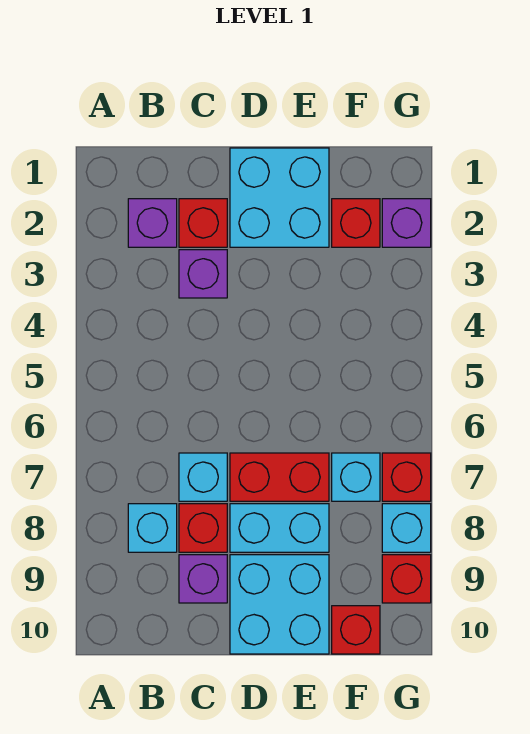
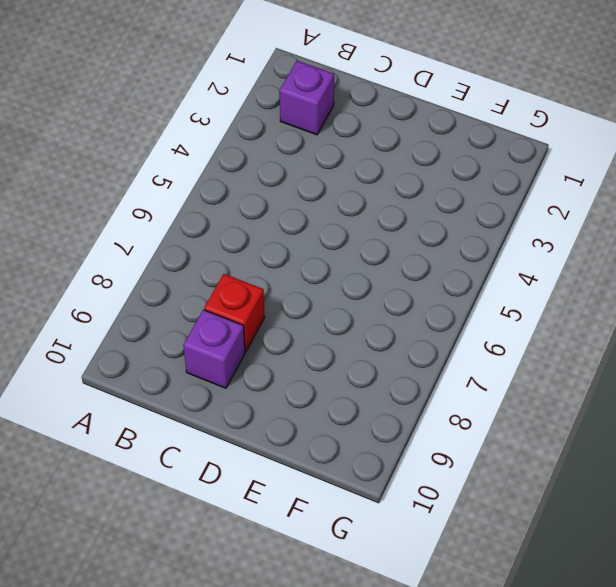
none -> cyan brick B8 level 1
none -> red brick C2 level 1
none -> purple brick C3 level 1

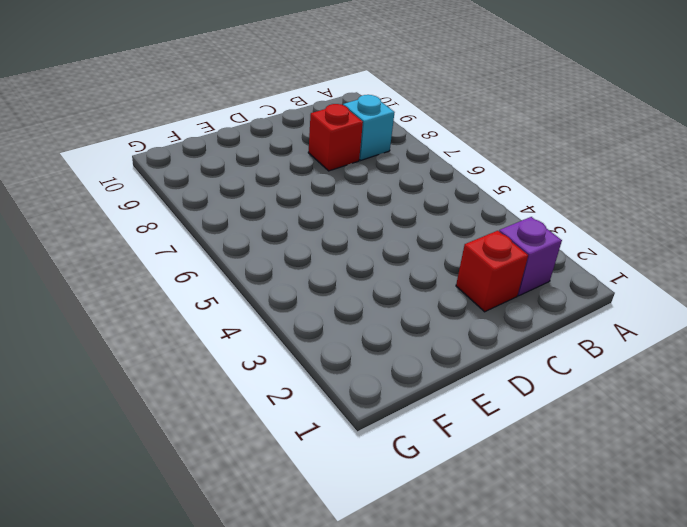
none -> purple brick C3 level 1
none -> cyan brick C7 level 1
none -> purple brick C9 level 1

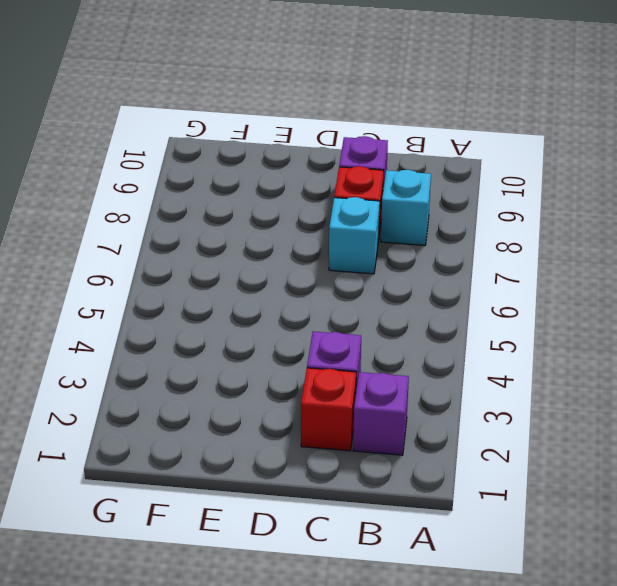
none -> cyan brick D1:E2 level 1
none -> red brick D7:E7 level 1
none -> cyan brick D8:E8 level 1

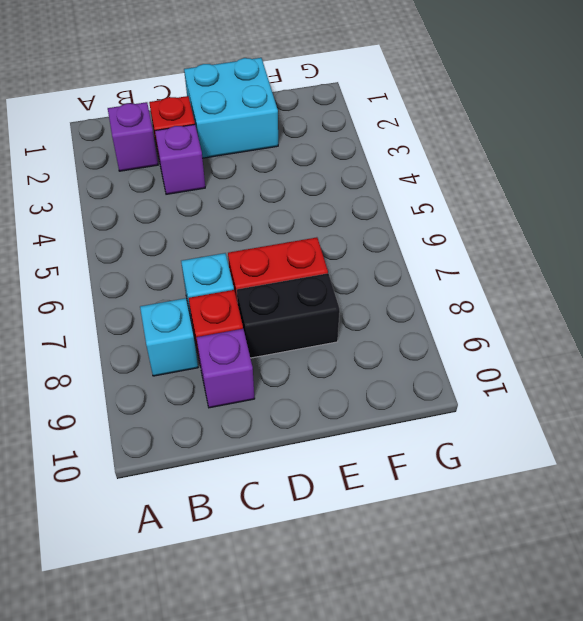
black brick D8:E8 level 1 -> cyan brick D8:E8 level 1
none -> cyan brick D9:E10 level 1
none -> red brick F2 level 1
none -> cyan brick F7 level 1

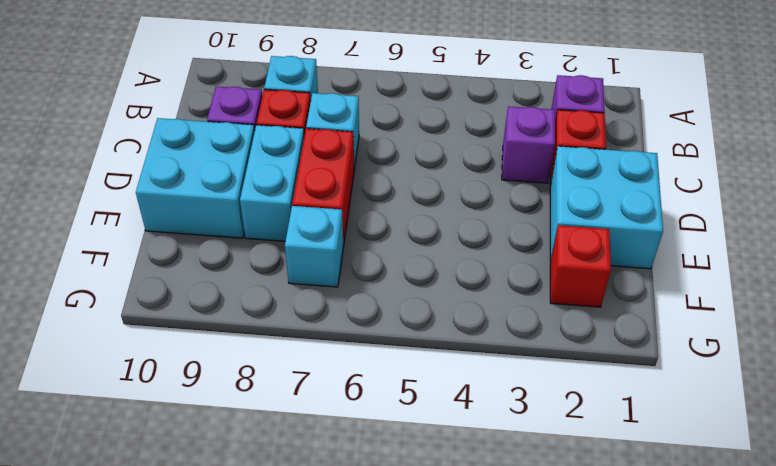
none -> red brick F10 level 1
none -> purple brick G2 level 1
none -> red brick G7 level 1

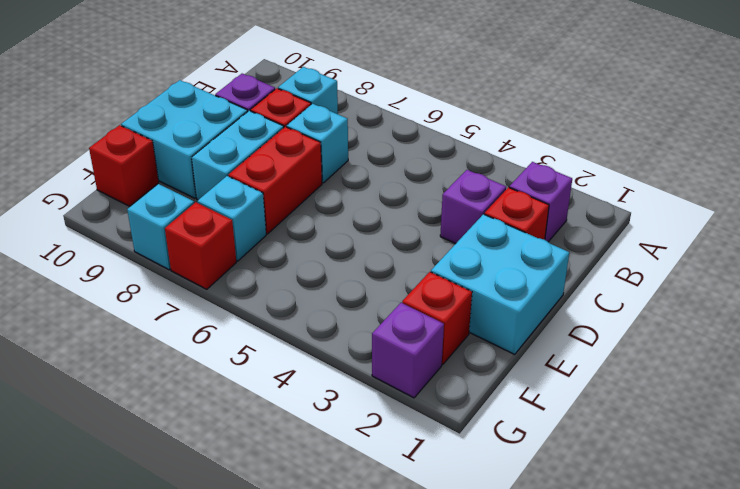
none -> red brick G9 level 1

